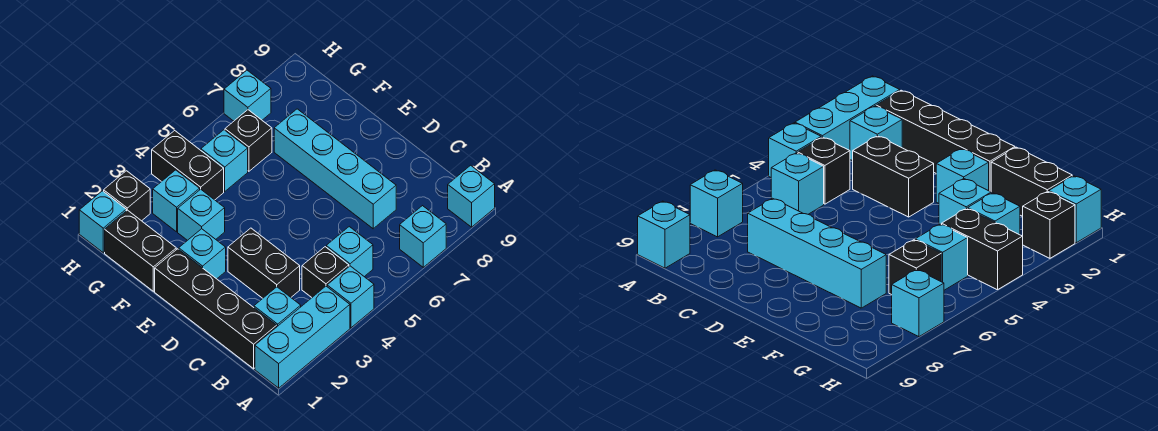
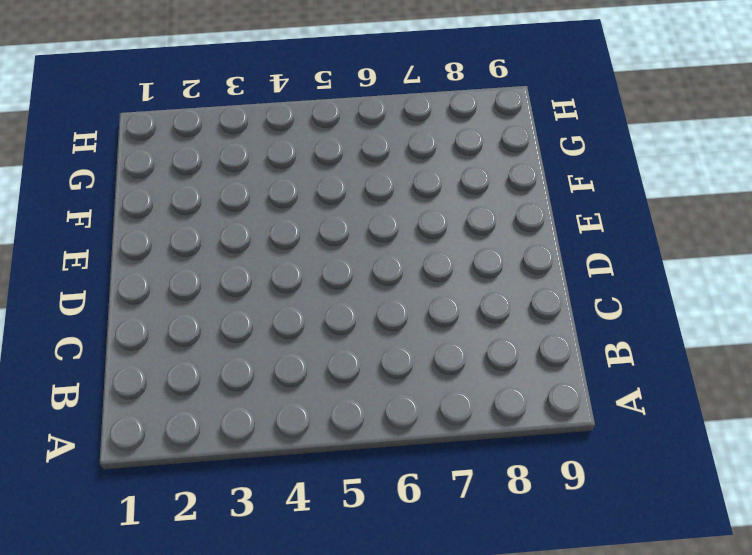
none -> cyan brick A1:A3 level 1
none -> cyan brick A4 level 1
none -> cyan brick A7 level 1

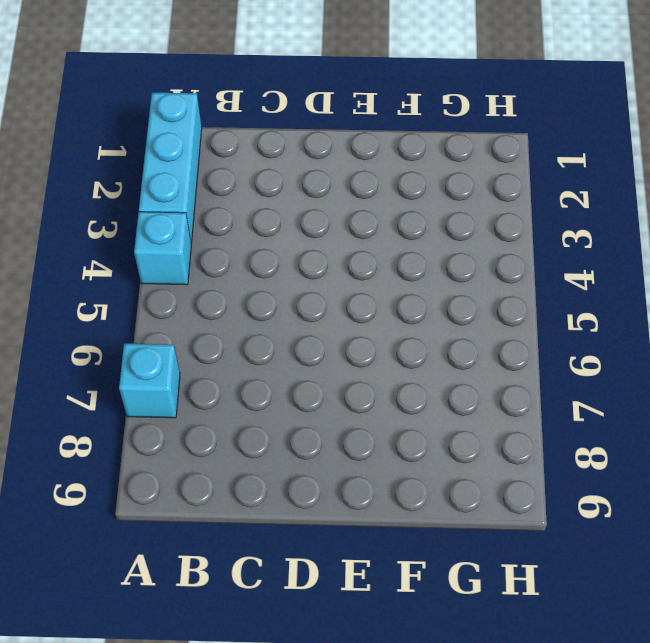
none -> cyan brick A9 level 1
none -> black brick B1:E1 level 1
none -> cyan brick B2 level 1

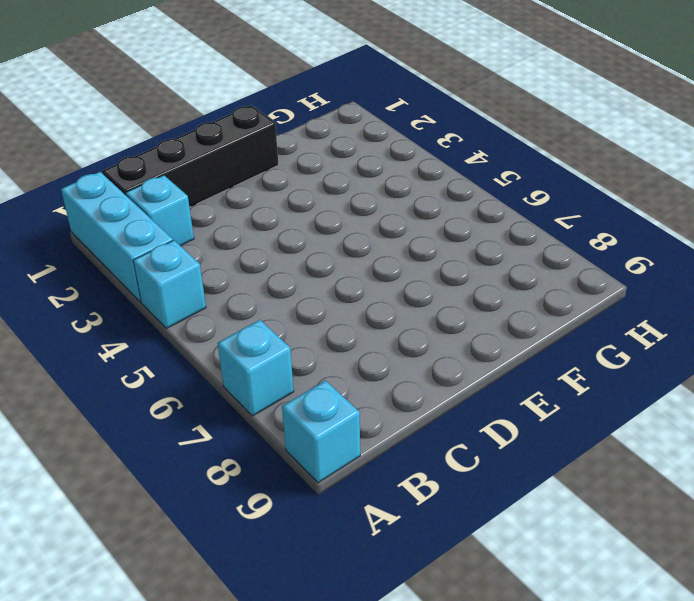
none -> black brick B4 level 1
none -> cyan brick B5 level 1
none -> black brick C3:D3 level 1

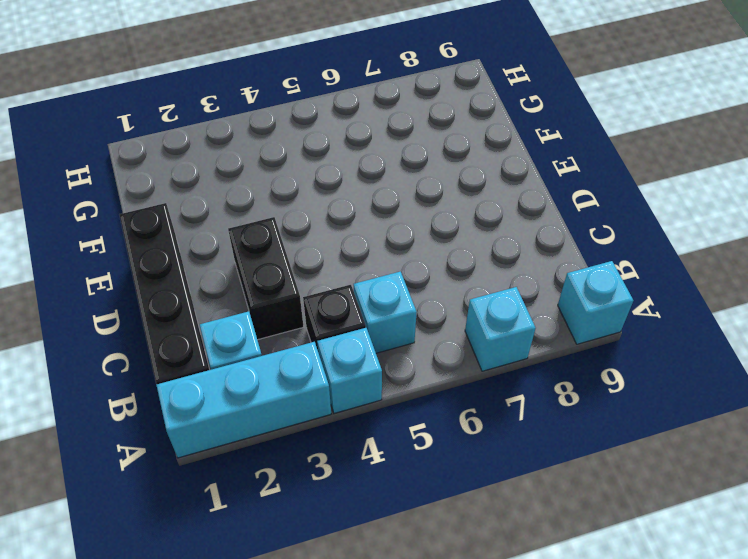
none -> cyan brick C7:F7 level 1
none -> cyan brick E2 level 1
none -> black brick F1:G1 level 1

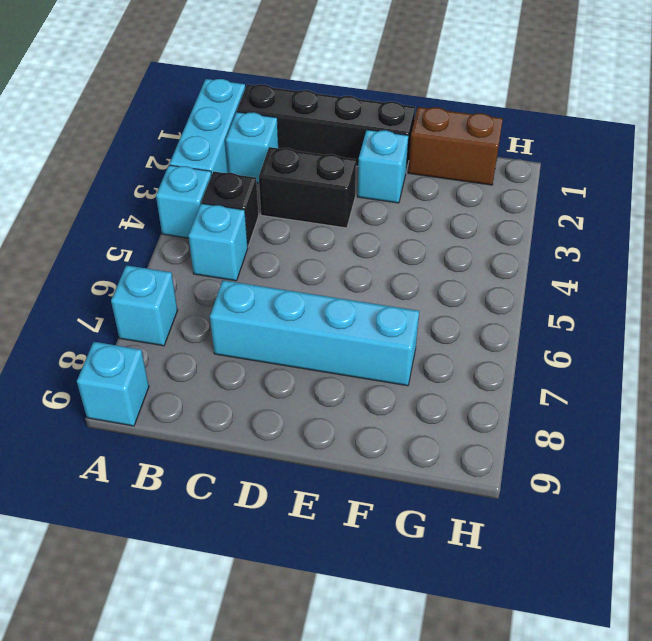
brown brick F1:G1 level 1 -> black brick F1:G1 level 1
none -> cyan brick F3 level 1
none -> cyan brick G3 level 1
none -> black brick G4:H4 level 1

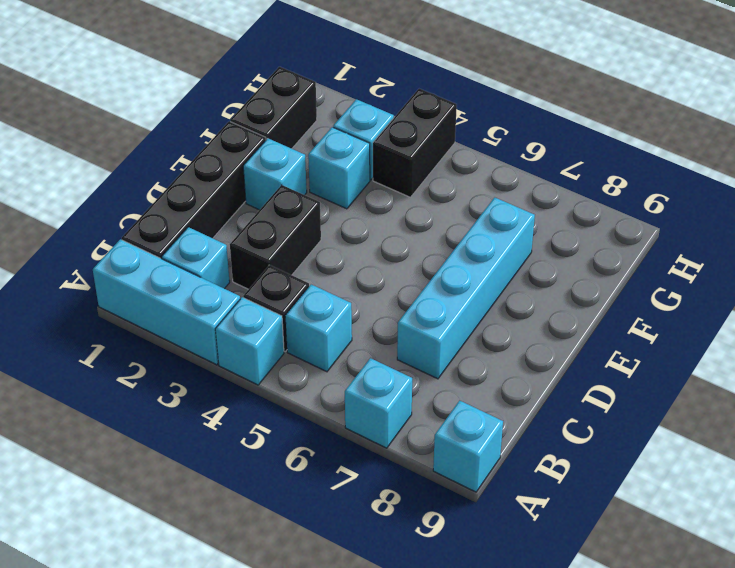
none -> cyan brick G5 level 1
none -> black brick G6 level 1
none -> cyan brick H1 level 1

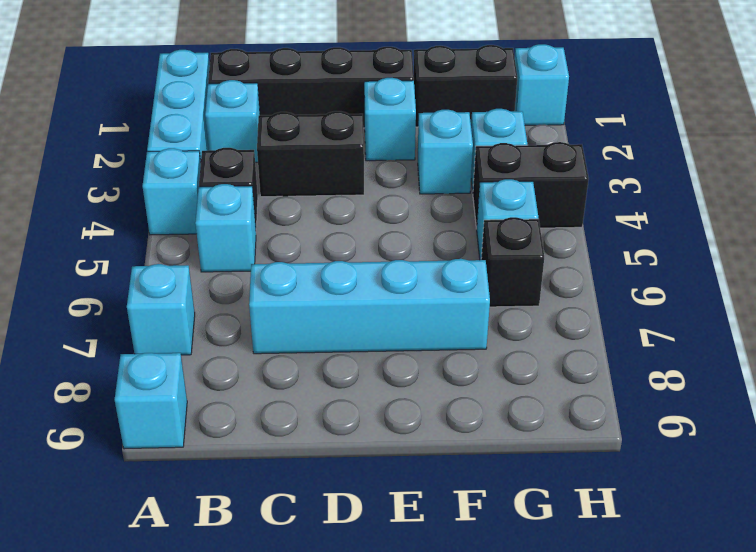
none -> black brick H2 level 1
none -> cyan brick H7 level 1

